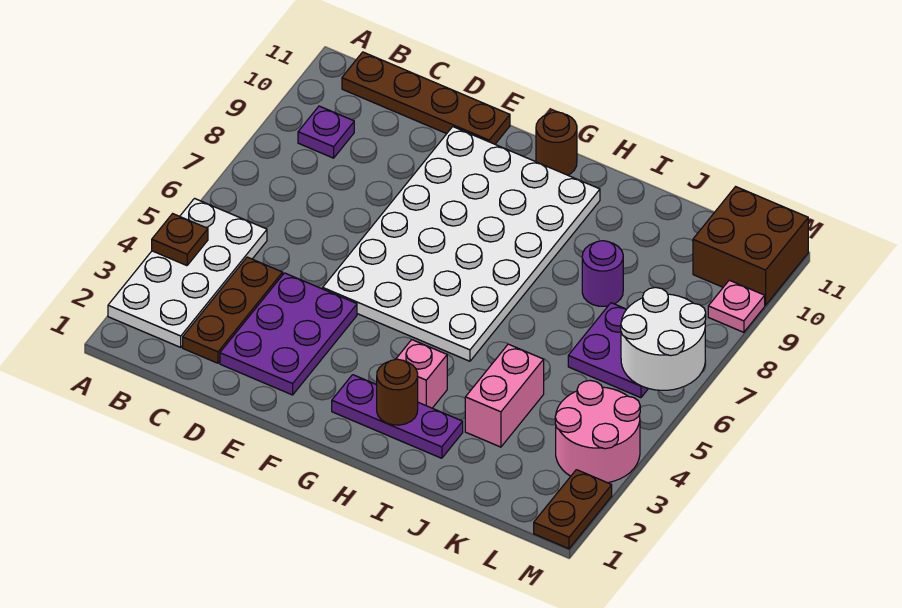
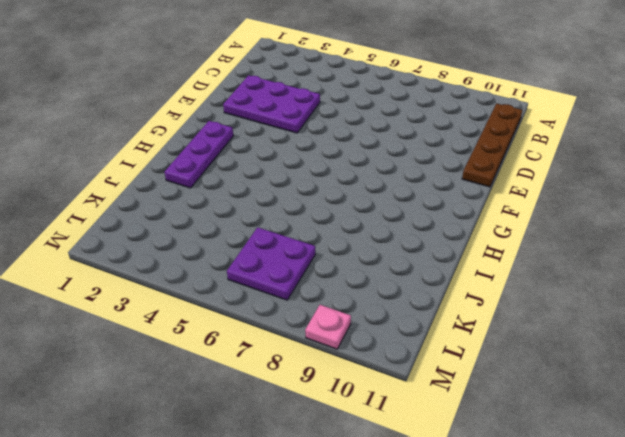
none -> white plate A2:B5 level 1
none -> purple plate B9 level 1
none -> brown plate C2:C4 level 1

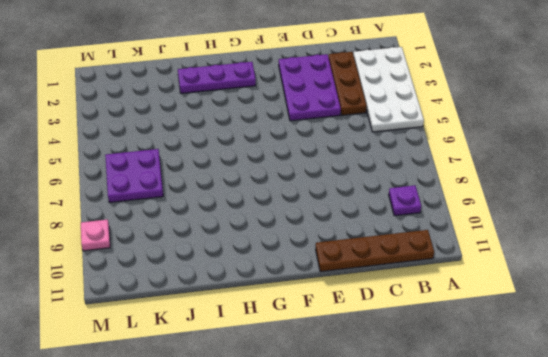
none -> white plate E5:H10 level 1
none -> brown round brick G11 level 1
none -> pink brick H3 level 1

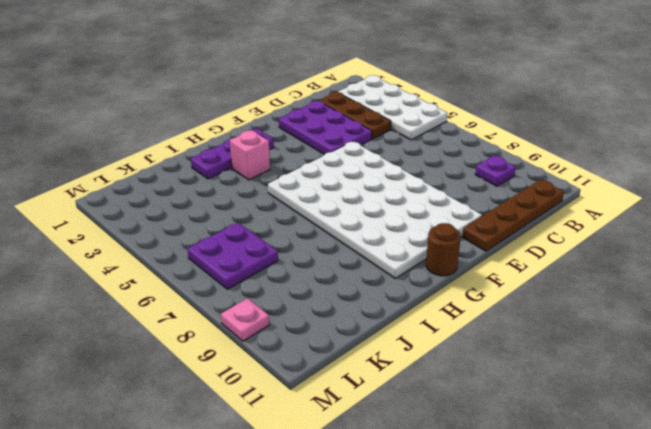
none -> pink brick J3:J4 level 1
none -> purple round brick J8 level 1
none -> pink round brick L3:M4 level 1

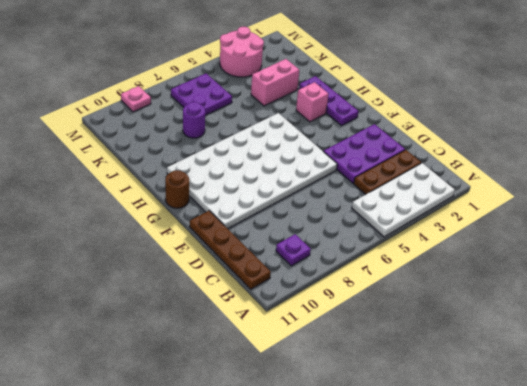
none -> brown brick L10:M11 level 1
none -> brown plate M1:M2 level 1
none -> brown plate A4 level 2

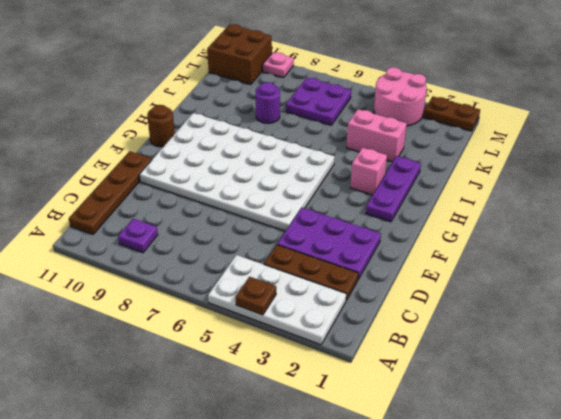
none -> brown round brick H2 level 2
none -> white round brick L6:M7 level 2

